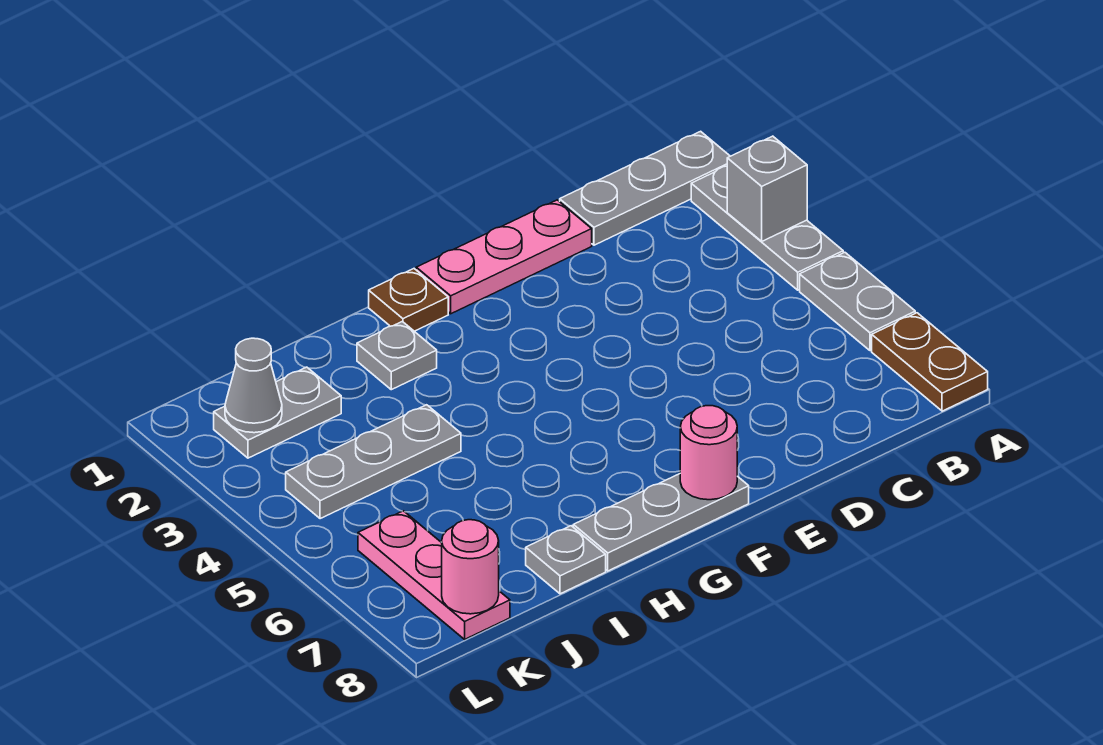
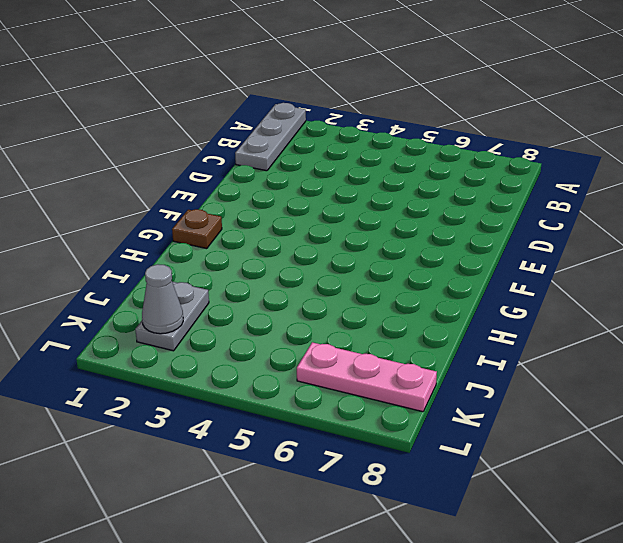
none -> grey plate A2:A4 level 1
none -> grey plate A5:A6 level 1
none -> brown plate A7:A8 level 1

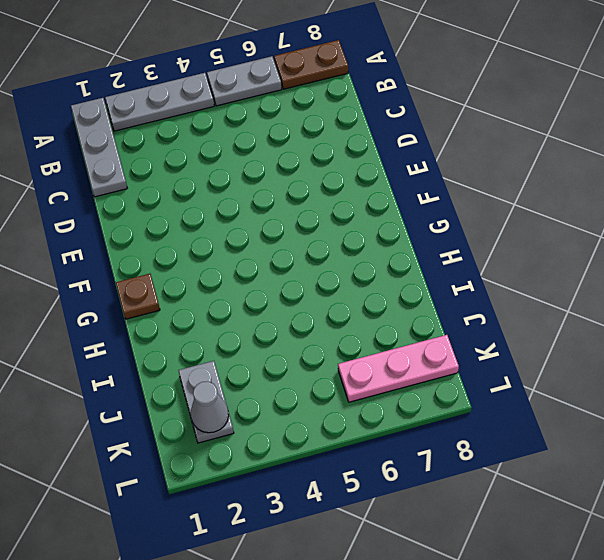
none -> pink plate D1:F1 level 1
none -> grey plate F8:H8 level 1
none -> grey plate H2 level 1

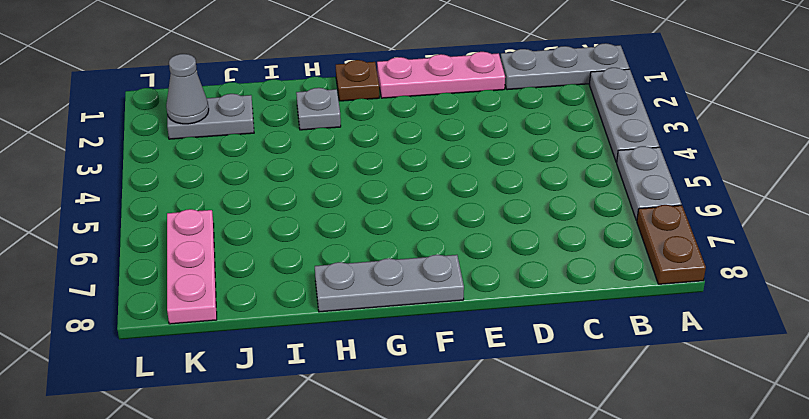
none -> grey plate I4:K4 level 1
none -> grey plate I8 level 1
none -> grey brick A3 level 2

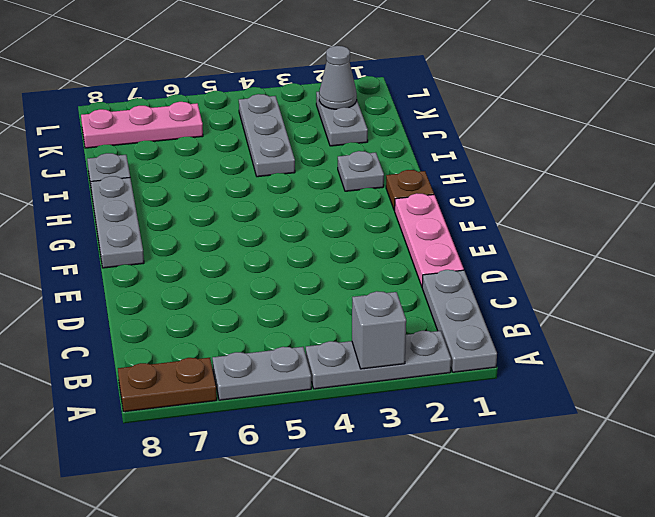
none -> pink round brick F8 level 2
none -> pink round brick K8 level 2

